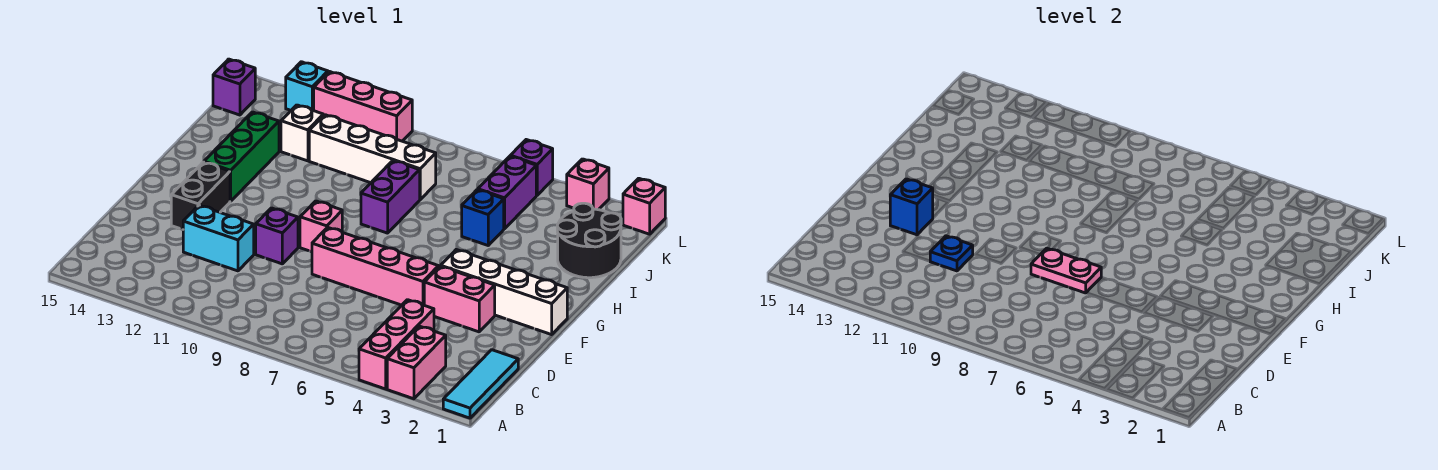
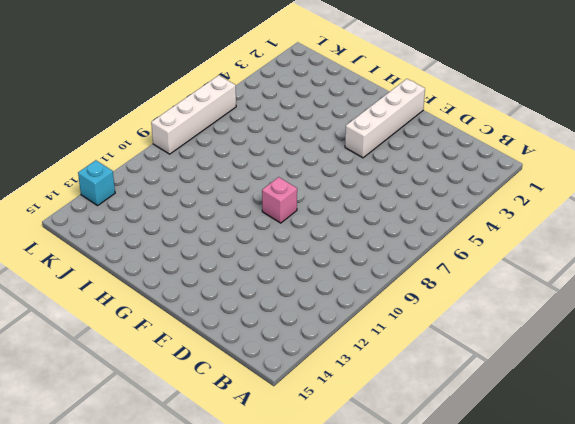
white brick L6:L9 level 1 -> white brick J8:J11 level 1
none -> cyan tile A1:C1 level 1
none -> pink brick A3:B3 level 1
none -> pink brick A4:C4 level 1

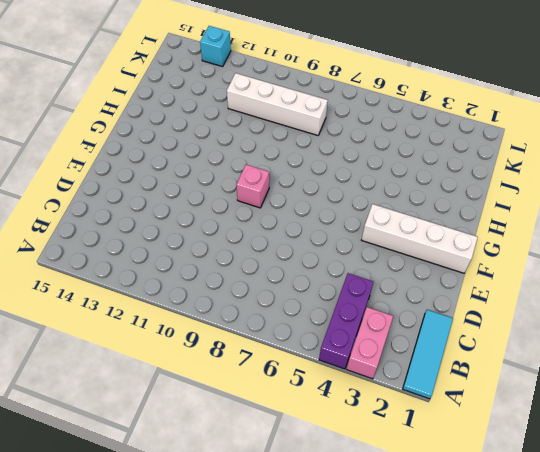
purple brick A4:C4 level 1 -> pink brick A4:C4 level 1
none -> cyan brick D11:D12 level 1
none -> pink brick E3:E4 level 1
none -> pink brick E5:E8 level 1

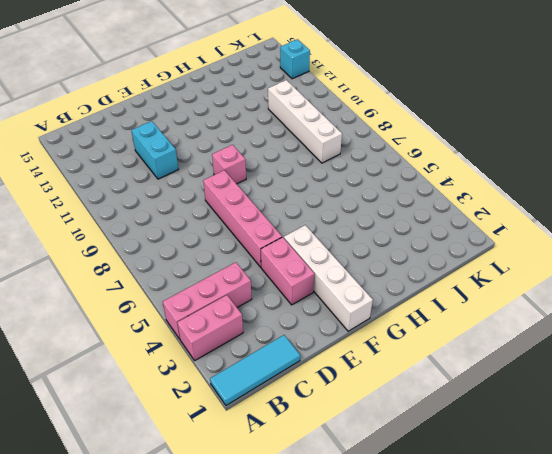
none -> purple brick E10 level 1
none -> black brick E13:F13 level 1
none -> green brick G13:I13 level 1

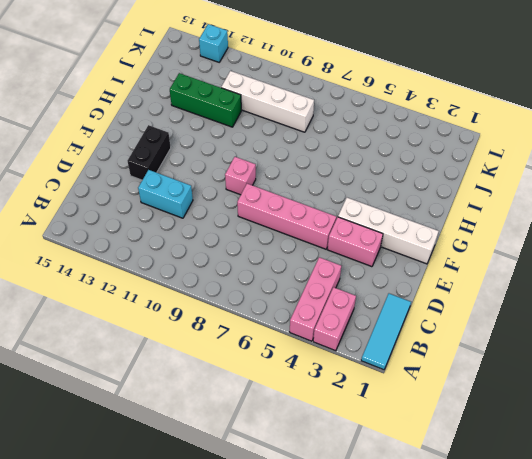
green brick I11:I13 level 1 -> green brick G13:I13 level 1
none -> purple brick E10 level 1
none -> purple brick H8:I8 level 1
none -> black round brick I1:J2 level 1

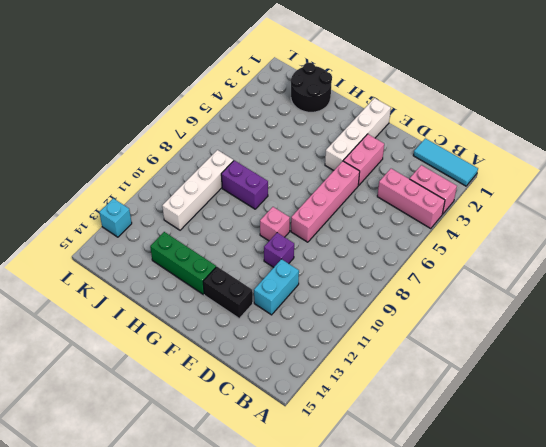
none -> blue brick I5 level 1
none -> purple brick J5:K5 level 1
none -> white brick J12 level 1

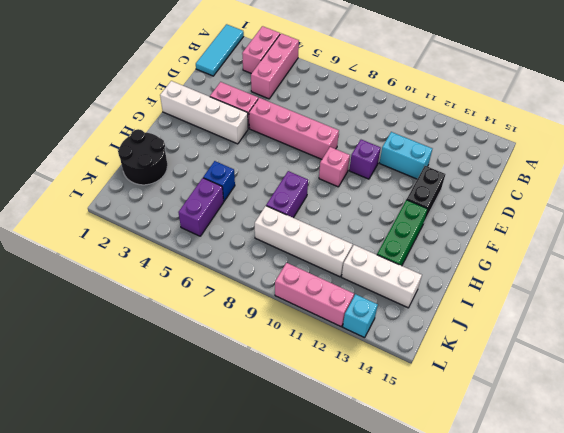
white brick J12:J14 level 1 -> white brick J12 level 1
none -> purple brick K15 level 1
none -> pink brick L1 level 1
none -> pink brick L3 level 1

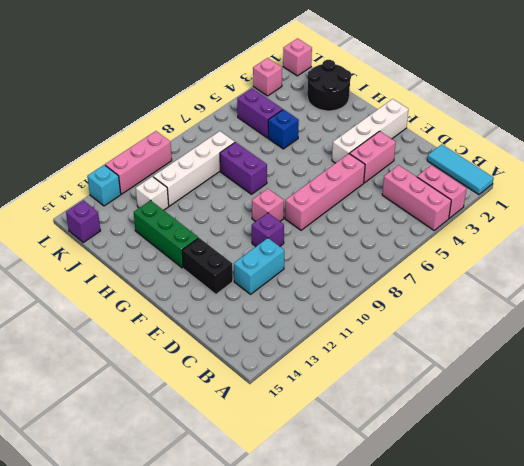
none -> purple brick L5 level 1
none -> blue plate D11 level 2
none -> pink plate E7:E8 level 2

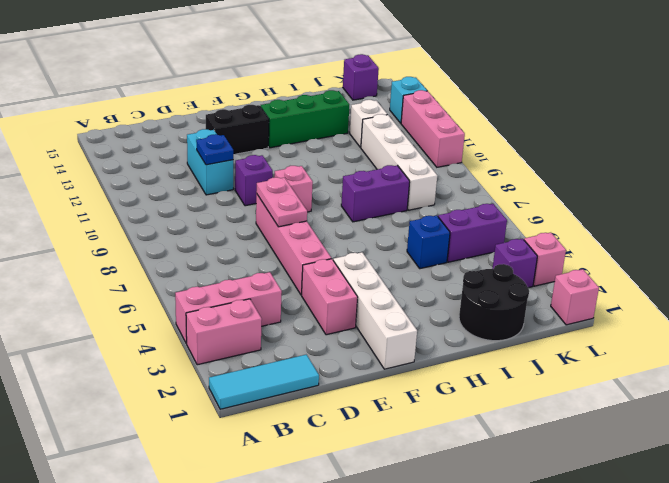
purple brick K3 level 1 -> purple brick L5 level 1
none -> blue brick E13 level 2

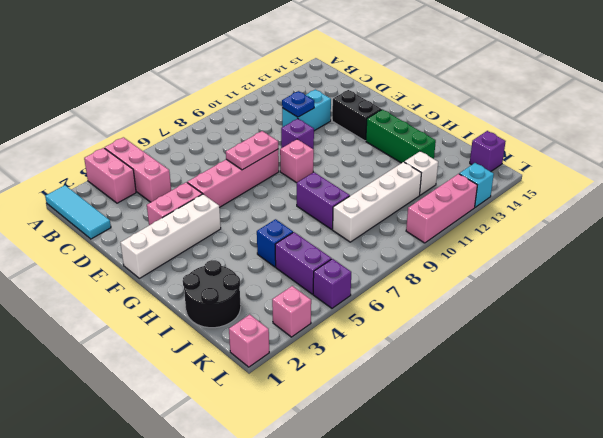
none -> blue brick E13 level 2

